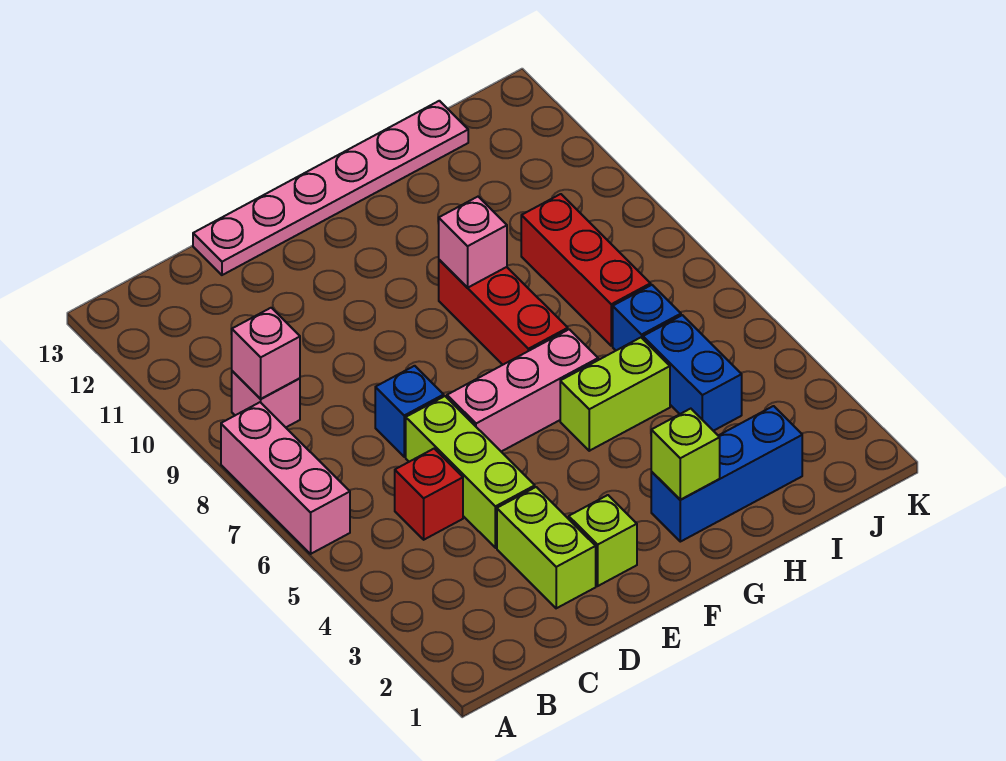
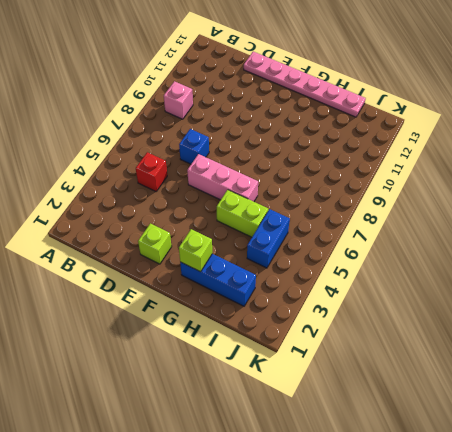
none -> pink brick A6:A8 level 1
none -> lime brick D2:D3 level 1
none -> lime brick D4:D6 level 1

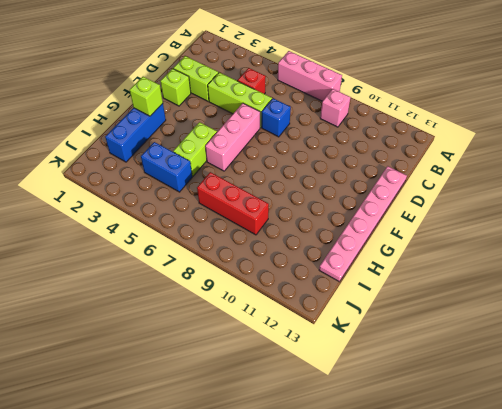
none -> red brick G7:G9 level 1
none -> blue brick I6 level 1
none -> pink brick B9 level 2

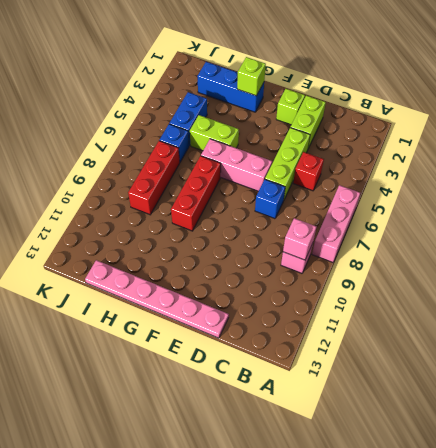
none -> pink brick G9 level 2

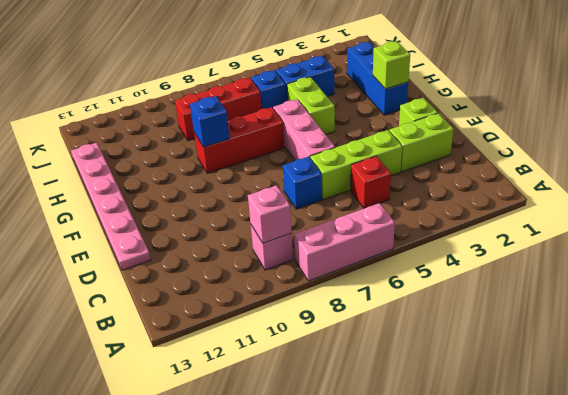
blue brick G9 level 2 -> pink brick G9 level 2

